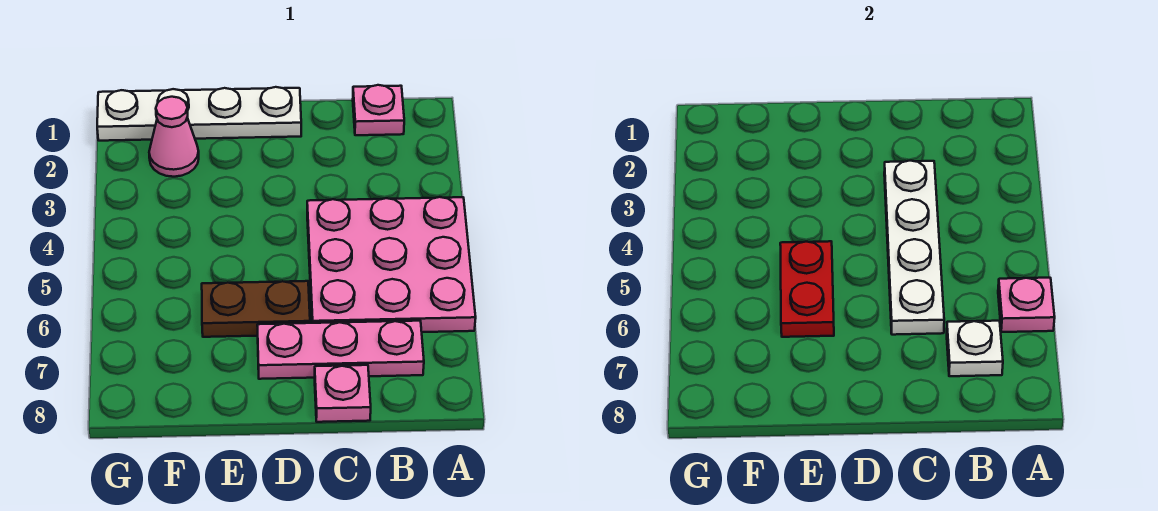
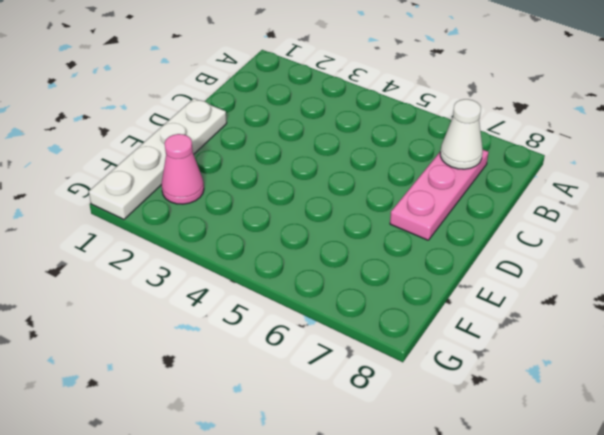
white cone B7 level 2 -> white plate B7 level 2
none -> pink plate A4:C6 level 1
none -> pink plate B1 level 1

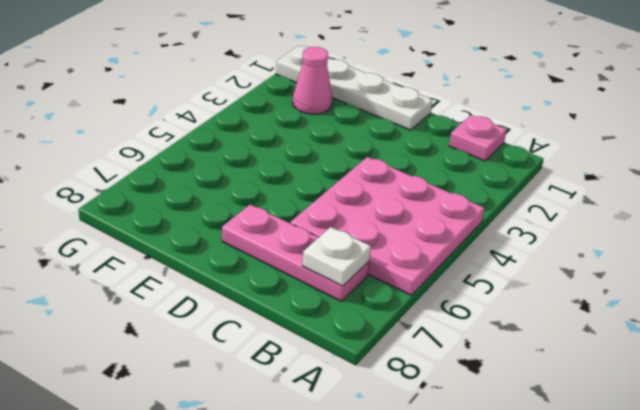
none -> pink plate C8 level 1
none -> brown plate D6:E6 level 1

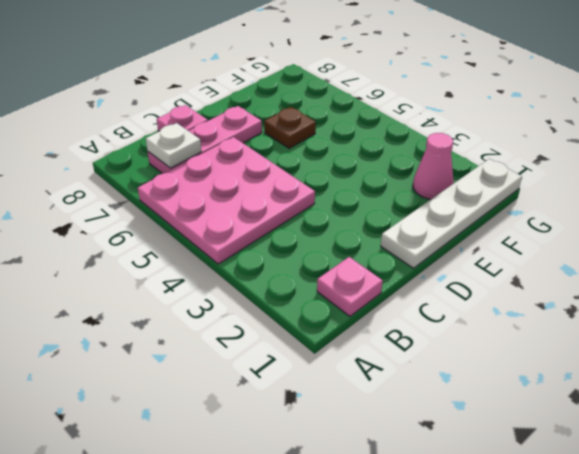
brown plate E6 level 1 -> brown plate D6:E6 level 1
none -> pink plate A6 level 2
none -> white plate C3:C6 level 2

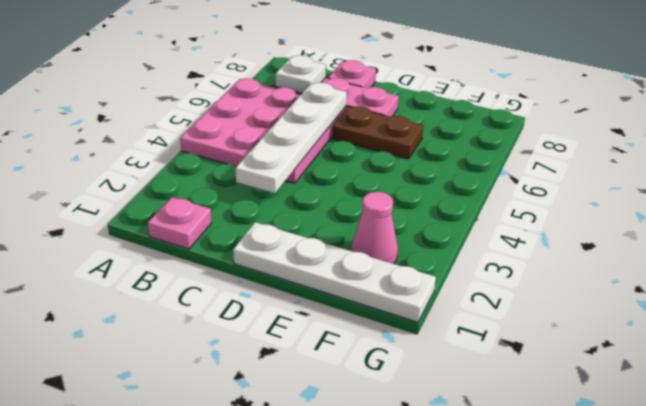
none -> pink plate A6 level 2
none -> red plate E5:E6 level 2

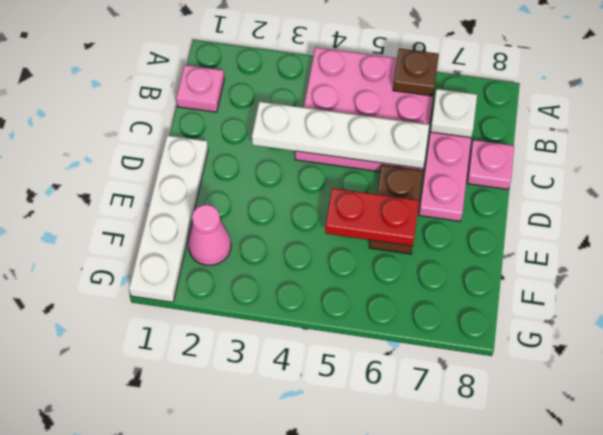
brown plate A6 level 2 -> pink plate A6 level 2

